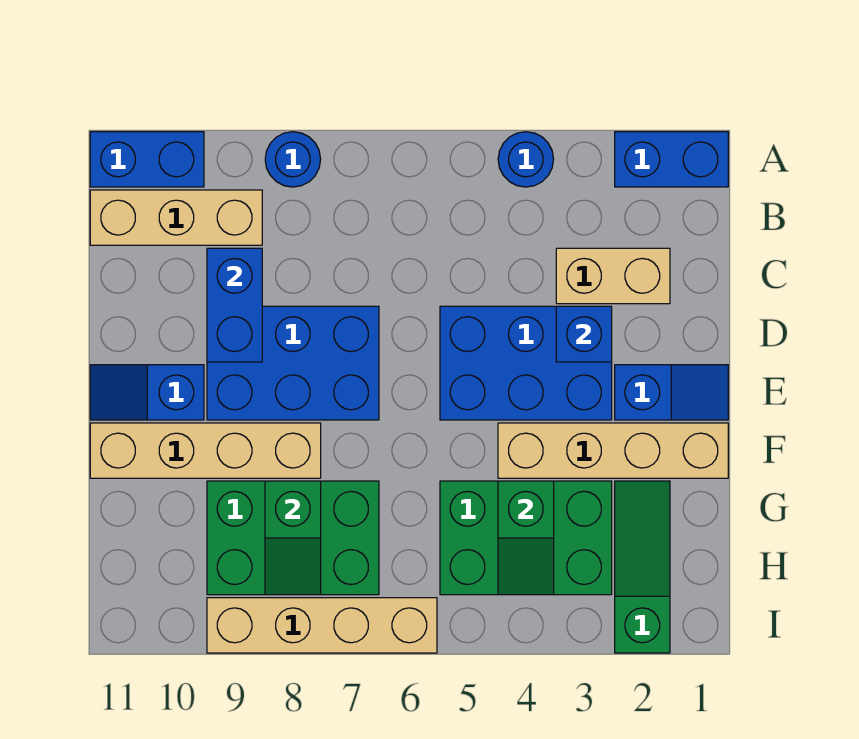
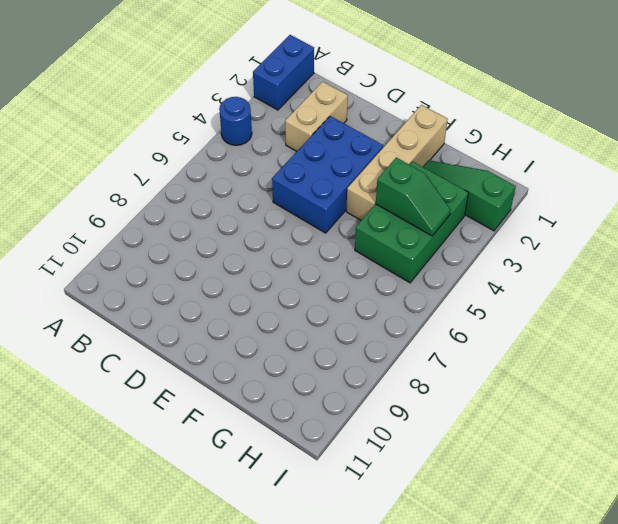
none -> blue round brick A8 level 1
none -> blue brick A10:A11 level 1
none -> tan brick B9:B11 level 1

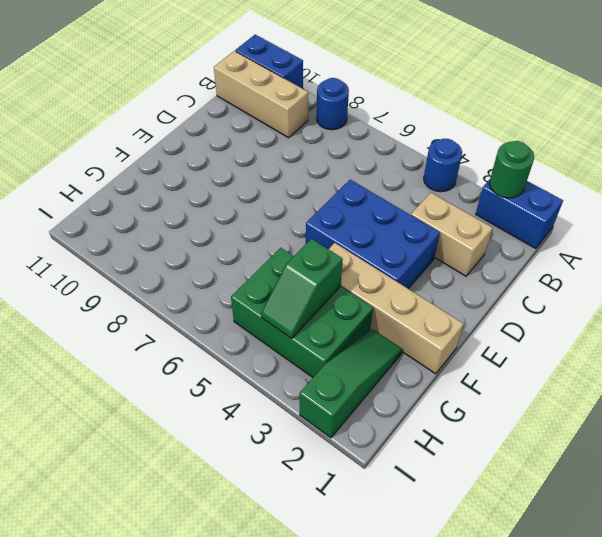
green round brick A2 level 2 -> none
none -> blue brick D7:E9 level 1
none -> blue slope E1:E2 level 1 top 2
none -> blue slope E10:E11 level 1 top 10

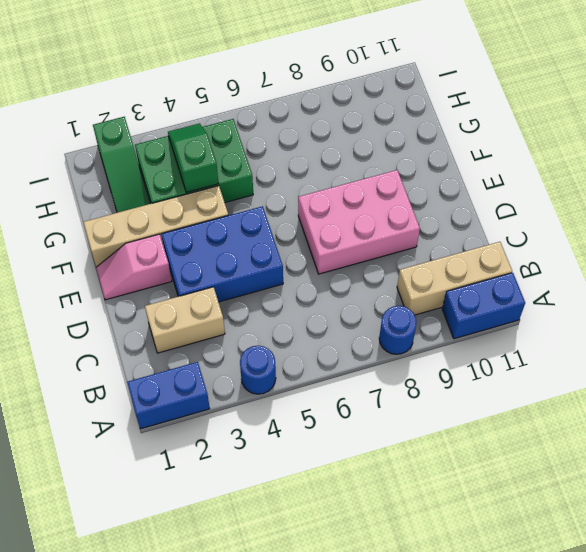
pink brick D7:E9 level 1 -> blue brick D7:E9 level 1
pink slope E1:E2 level 1 top 2 -> blue slope E1:E2 level 1 top 2
none -> blue slope E10:E11 level 1 top 10
none -> tan brick F8:F11 level 1
none -> green brick G7:H9 level 1

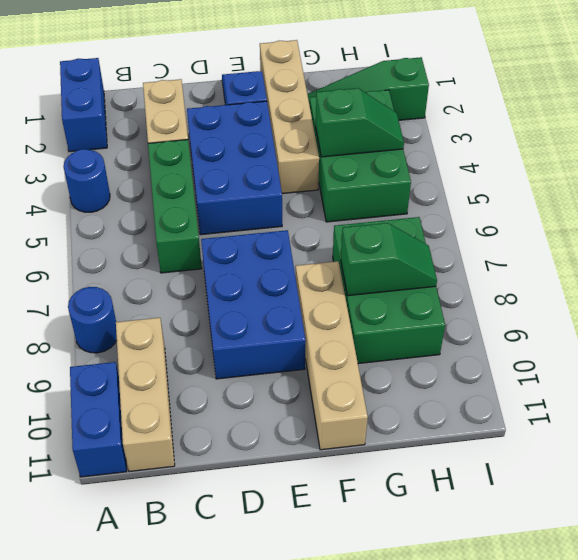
green brick C4:C6 level 1 -> none
none -> blue slope E10:E11 level 1 top 10
none -> tan brick I6:I9 level 1
none -> blue brick C9:D9 level 2

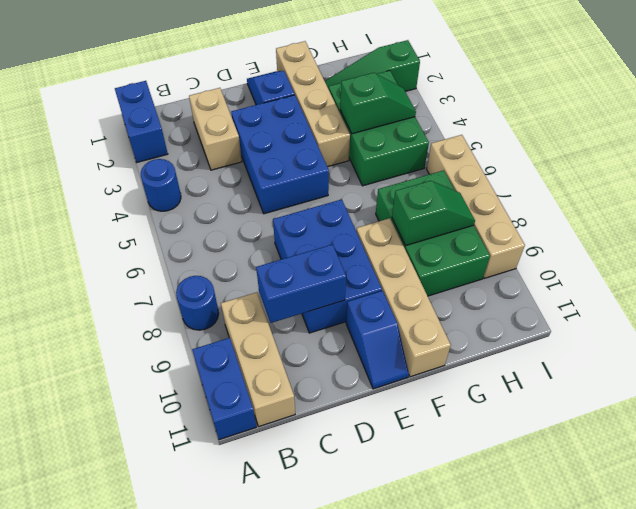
none -> blue brick D3 level 2

